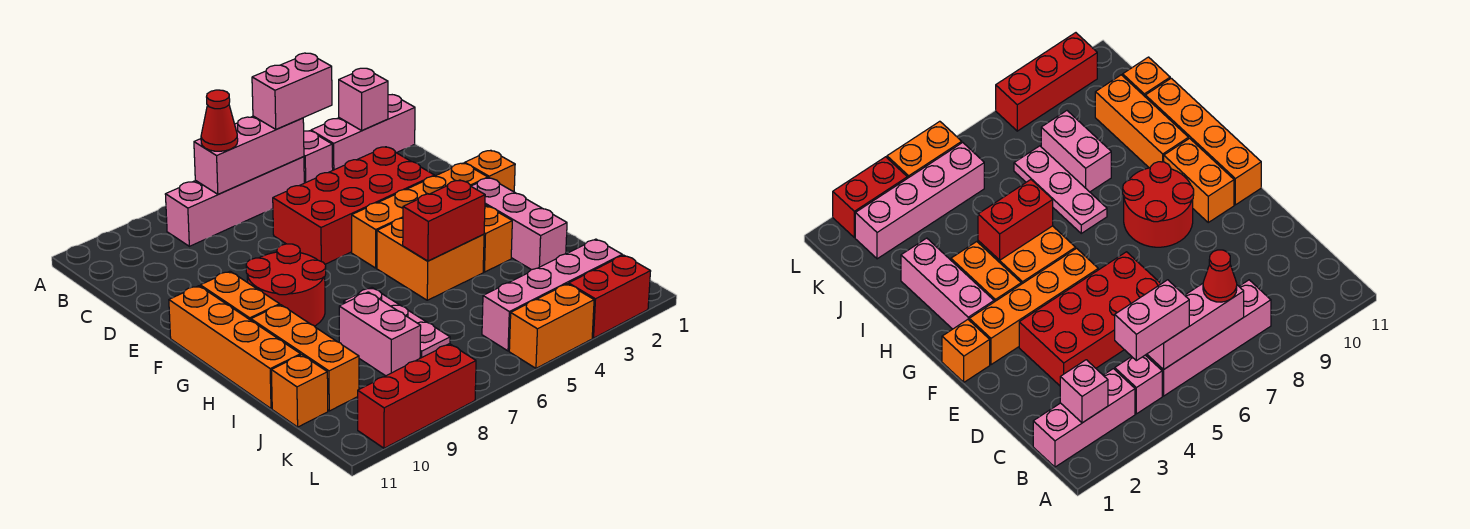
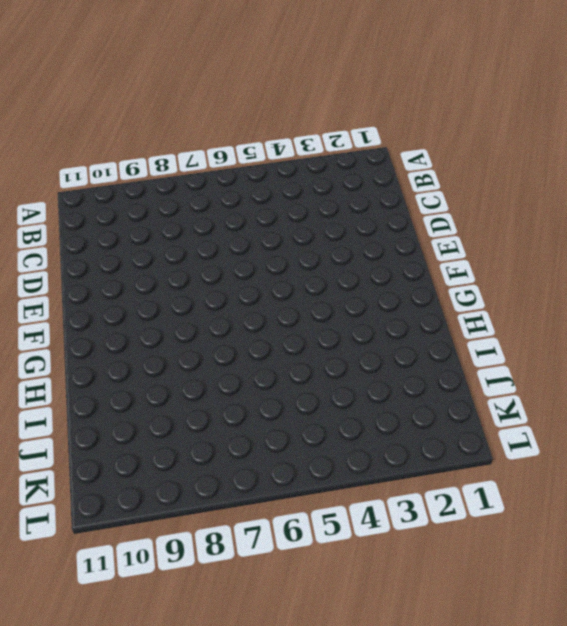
none -> pink brick B1:B3 level 1
none -> pink brick B4 level 1
none -> pink brick B5:B8 level 1

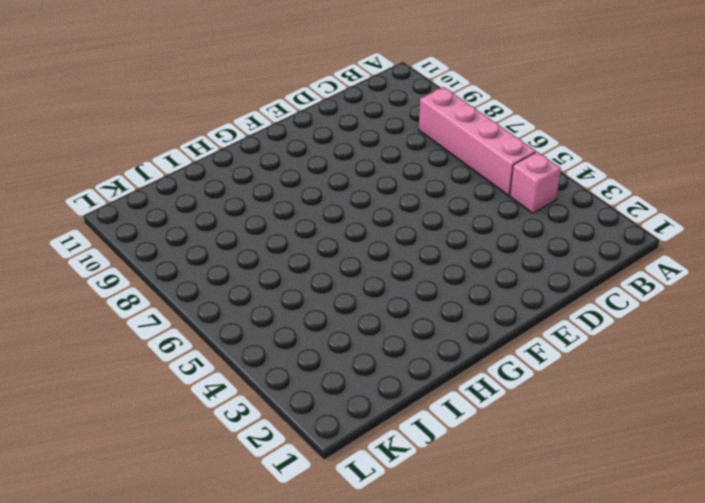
none -> pink brick B1:B3 level 1
none -> red brick D3:E6 level 1
none -> orange brick F1 level 1

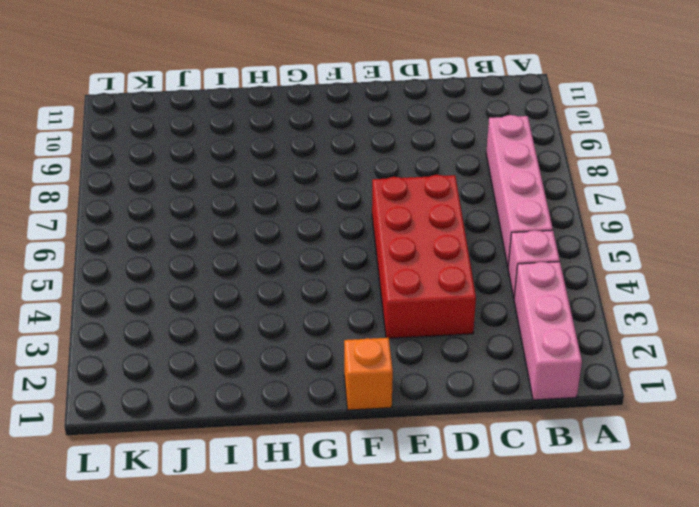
none -> orange brick F2:F5 level 1
none -> red round brick F8:G9 level 1
none -> orange brick F10:G10 level 1

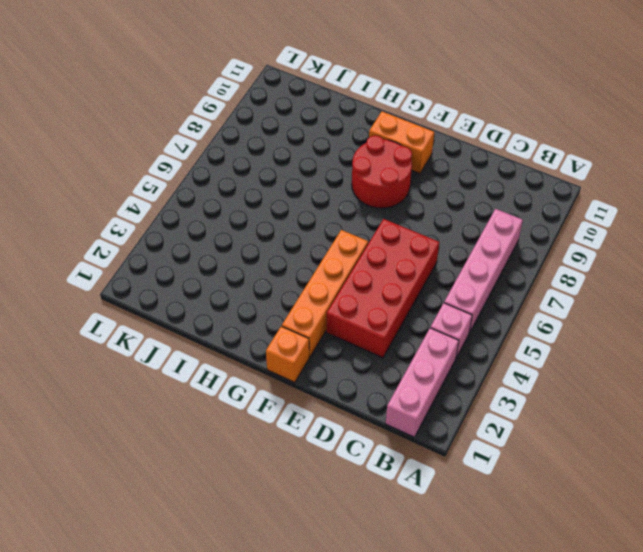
none -> orange brick F11:I11 level 1
none -> pink brick G2:I2 level 1
none -> orange brick G3:H3 level 1

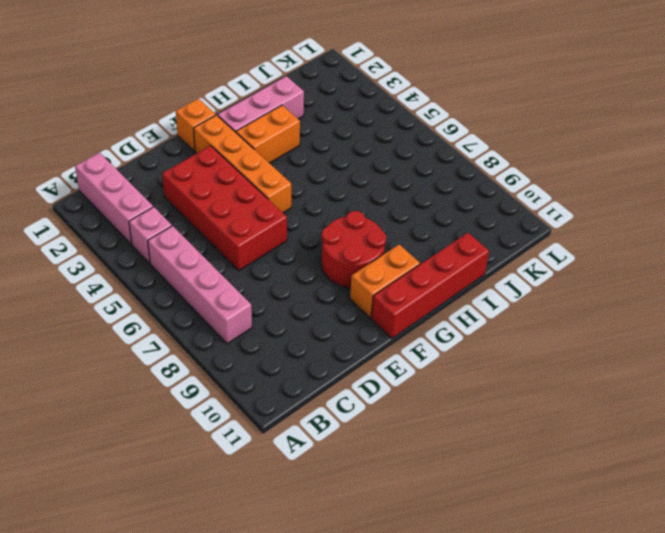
red brick F11:I11 level 1 -> orange brick F11:I11 level 1
none -> orange brick G4:H5 level 1
none -> pink plate H7:J7 level 1
none -> orange brick H10:J10 level 1

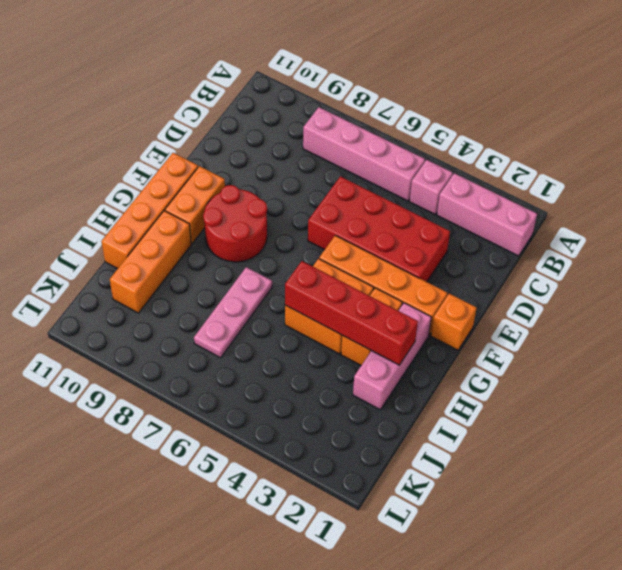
red brick H2:H5 level 2 -> red brick H4:H5 level 2
none -> pink brick I8:J8 level 1
none -> orange brick J11 level 1
none -> pink brick K2:K5 level 1

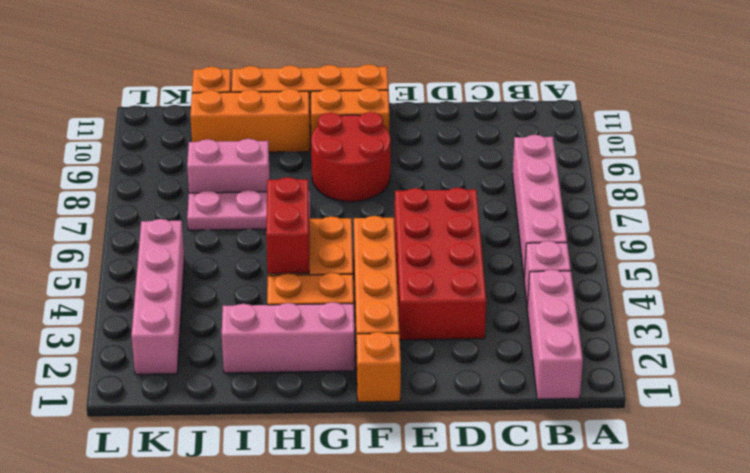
none -> red brick L2:L3 level 1
none -> orange brick L4:L5 level 1
none -> red brick L8:L10 level 1

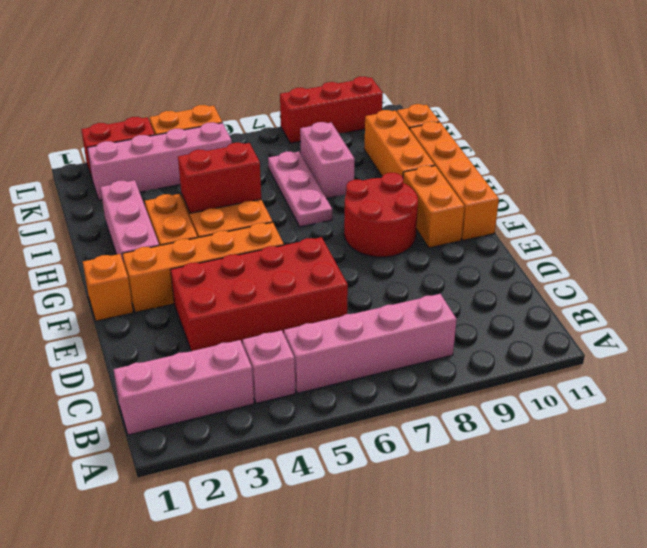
none -> pink brick B2 level 2
none -> pink brick B5:B7 level 2
none -> pink brick B4:B5 level 3

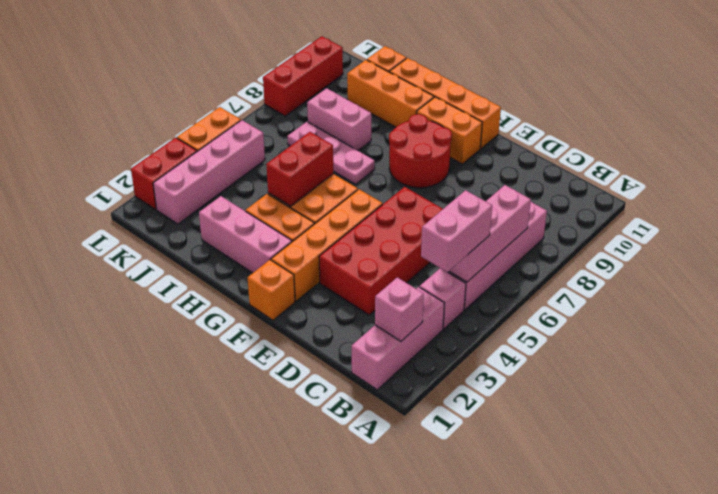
none -> red cone B7 level 3

